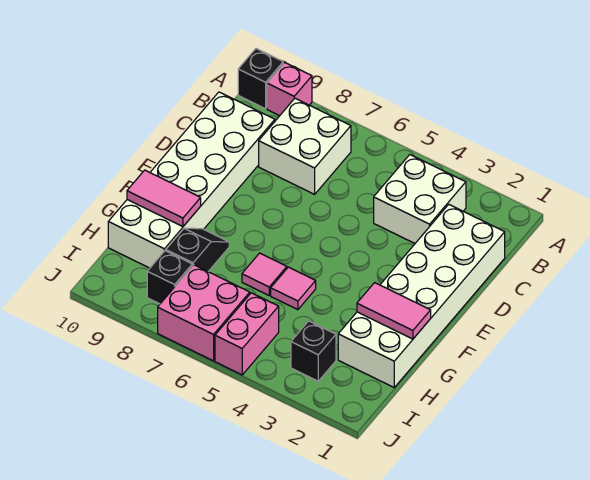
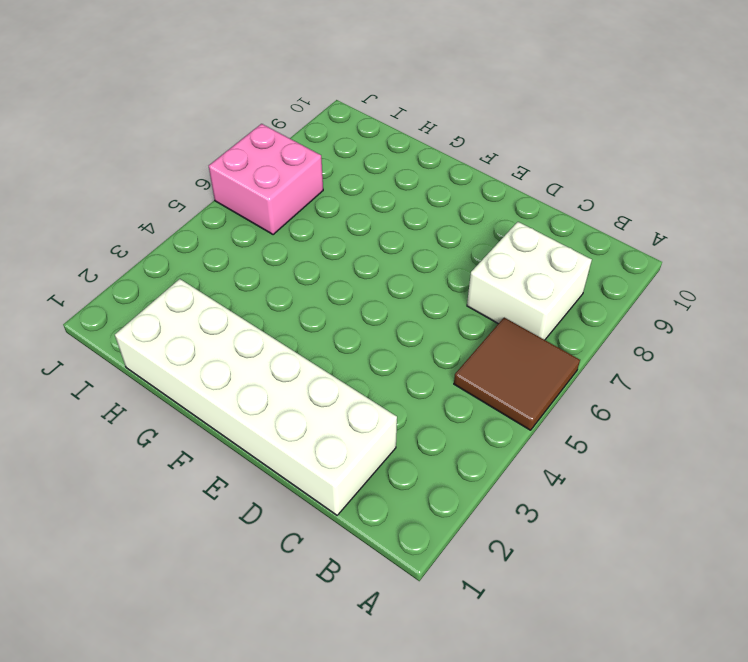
brown tile A5:B6 level 1 -> none
none -> pink brick A9 level 1
none -> black brick A10 level 1
none -> white brick B3:C4 level 1

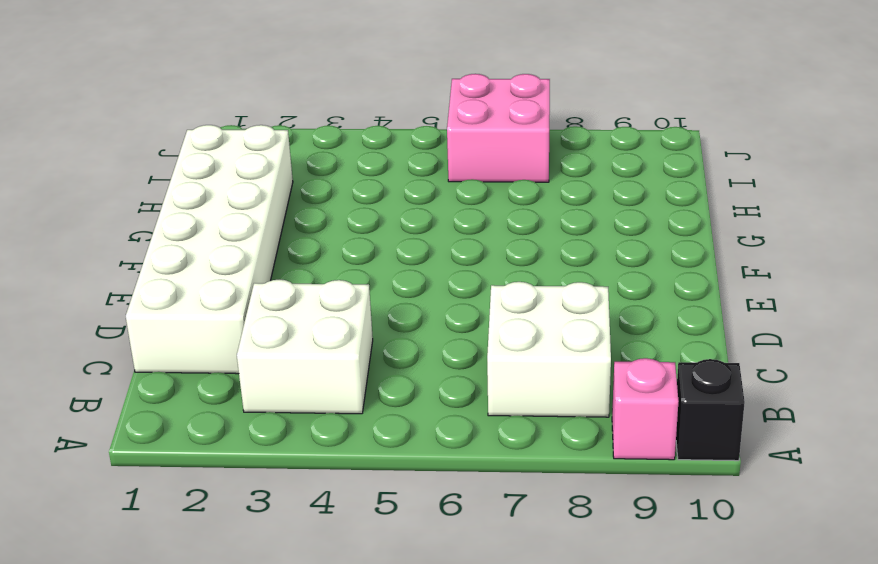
none -> white brick C9:H10 level 1
none -> pink tile G5 level 1
none -> pink tile G6 level 1

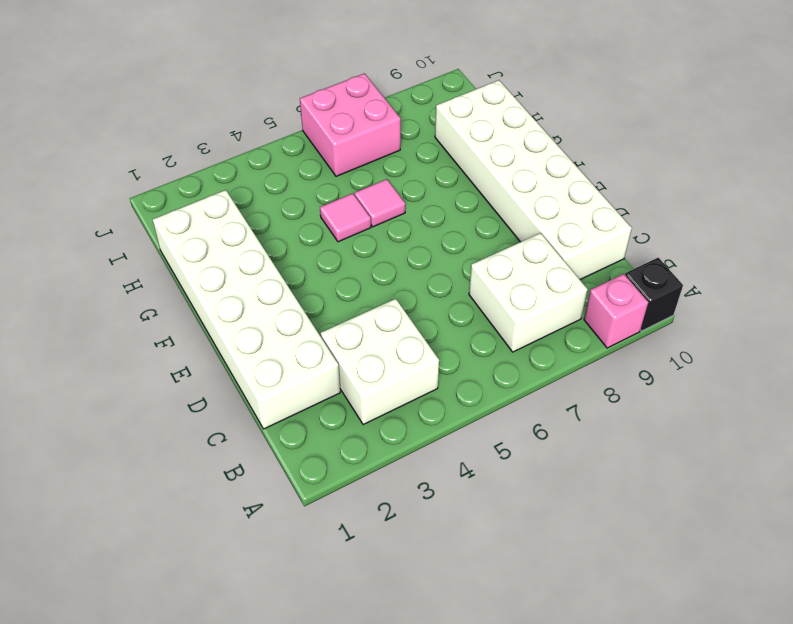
none -> black slope G8:H8 level 1 top H
none -> black brick I3 level 1
none -> pink brick I5:J5 level 1

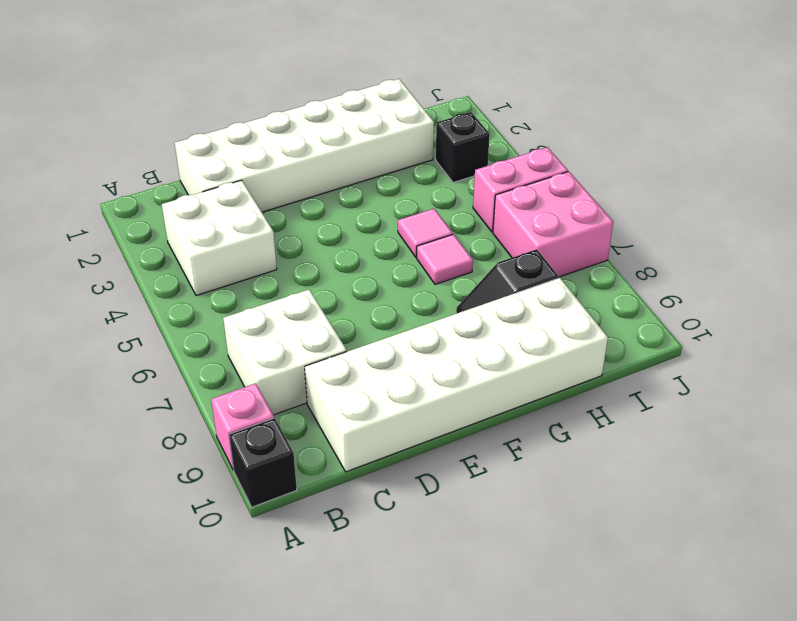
none -> black brick I8 level 1
none -> pink tile G1:G2 level 2
none -> pink tile G9:G10 level 2

